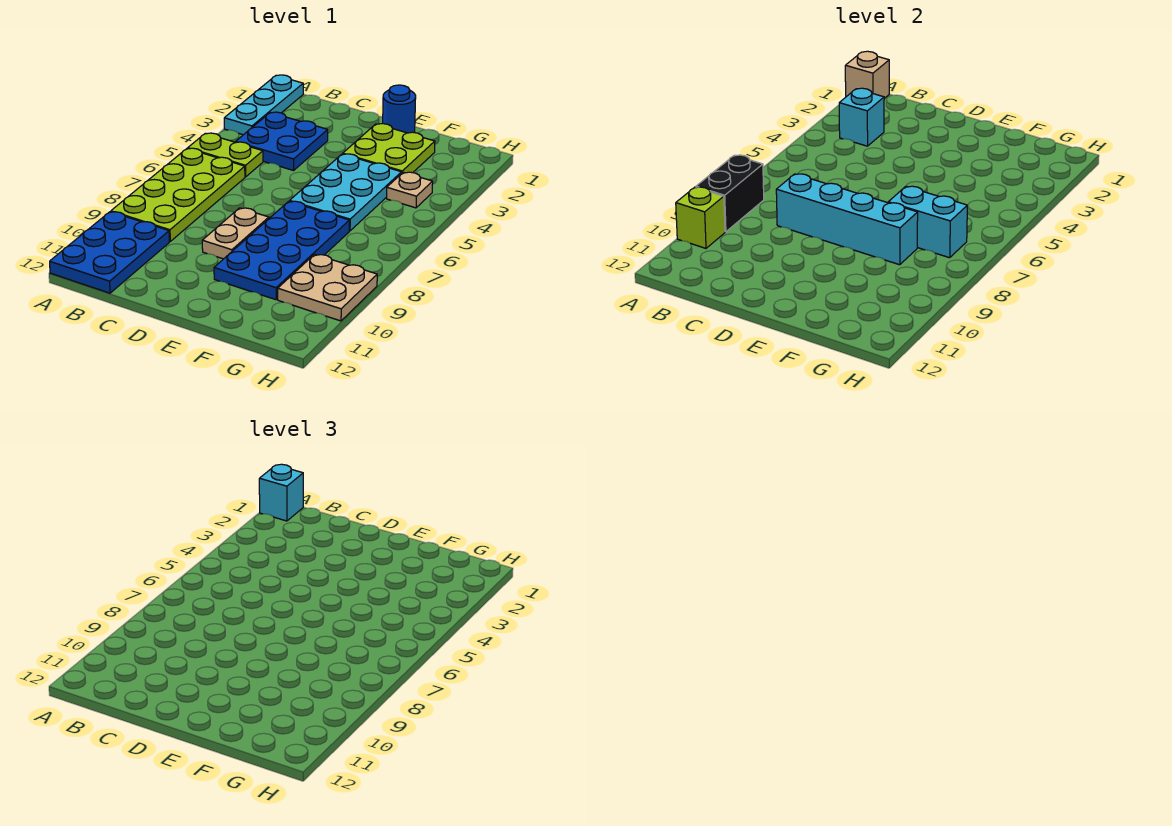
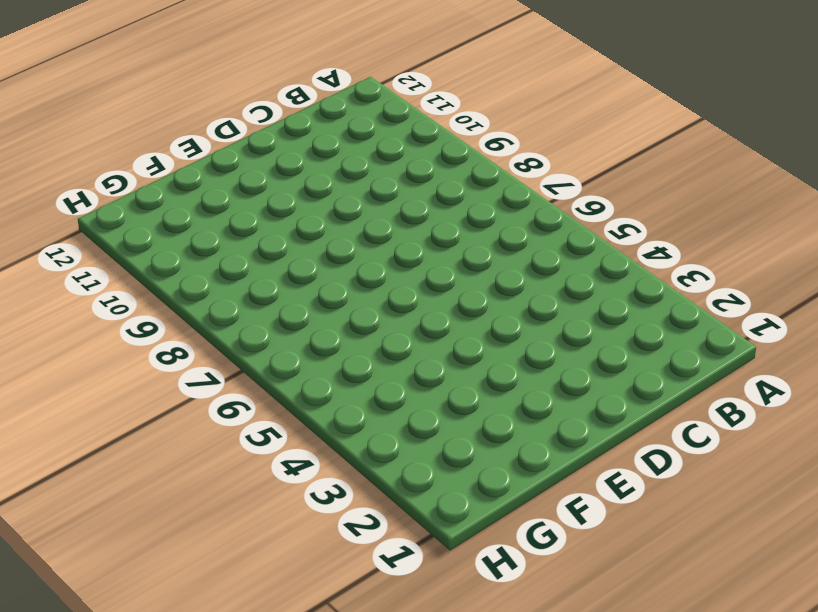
none -> cyan plate A1:A3 level 1
none -> lime plate A5:B5 level 1
none -> lime plate A6:B9 level 1

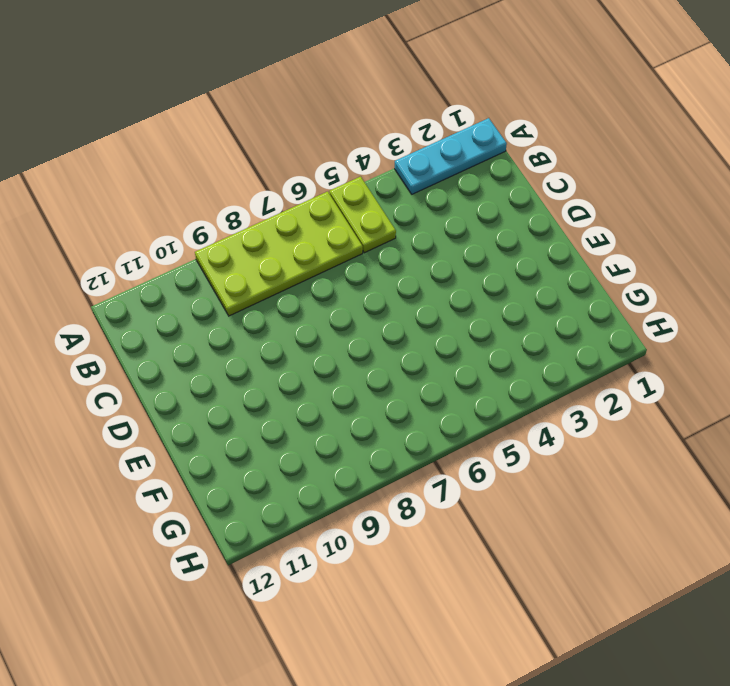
none -> blue plate A10:B12 level 1
none -> blue plate B3:C4 level 1
none -> tan plate D8:D9 level 1

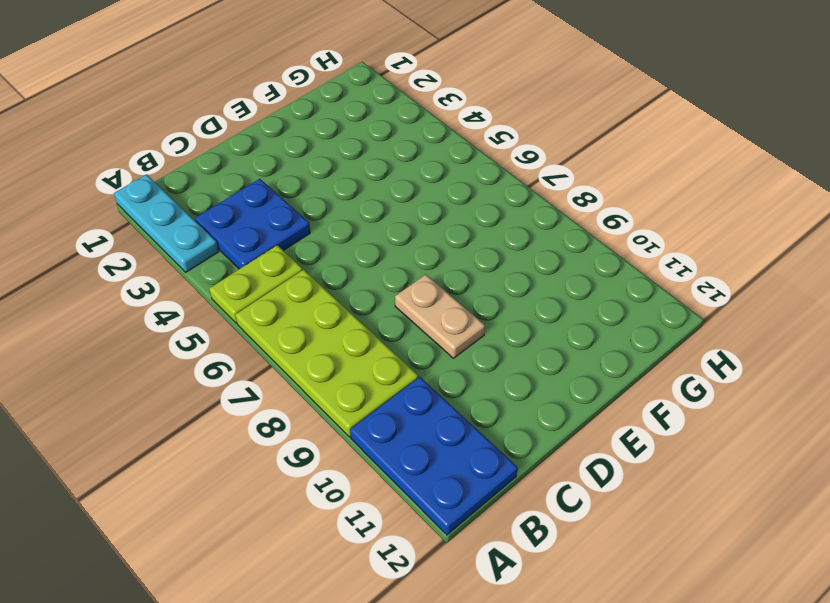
none -> blue round brick E1 level 1
none -> lime plate E2:F3 level 1
none -> cyan plate E4:F6 level 1

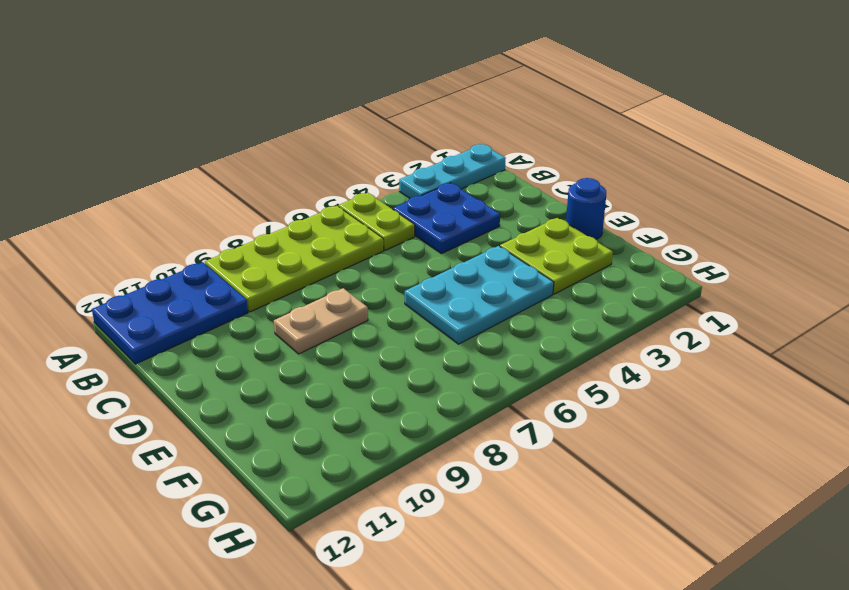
none -> blue plate E7:F10 level 1
none -> tan plate G4 level 1
none -> tan plate G9:H10 level 1

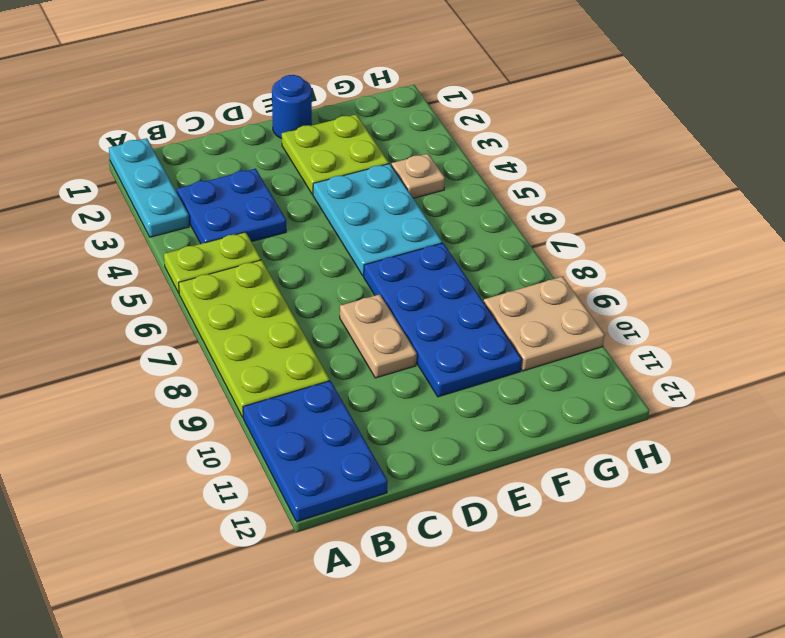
none -> tan brick A1 level 2
none -> black brick A8:A9 level 2
none -> lime brick A10 level 2

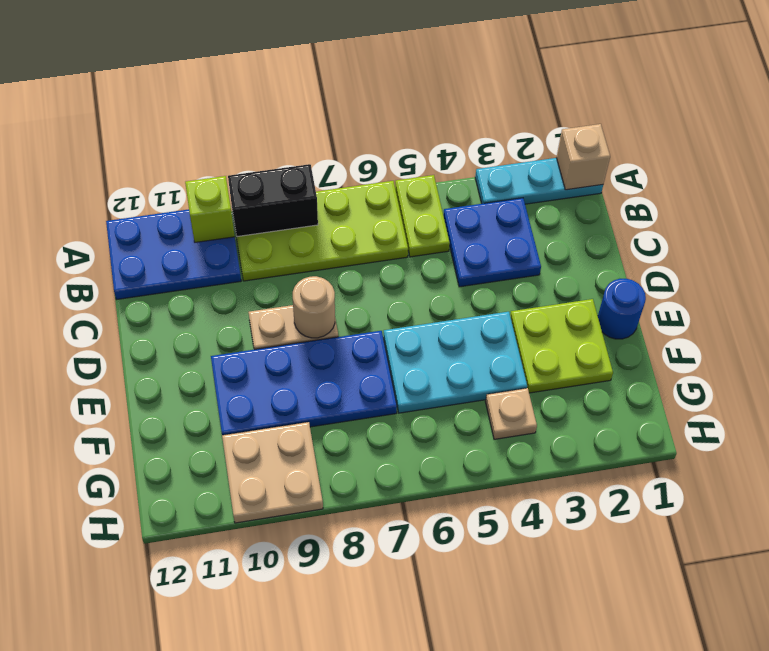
tan round brick D8 level 2 -> cyan brick C8:F8 level 2
none -> cyan brick B3 level 2
none -> cyan brick F7:G7 level 2
none -> cyan brick A1 level 3

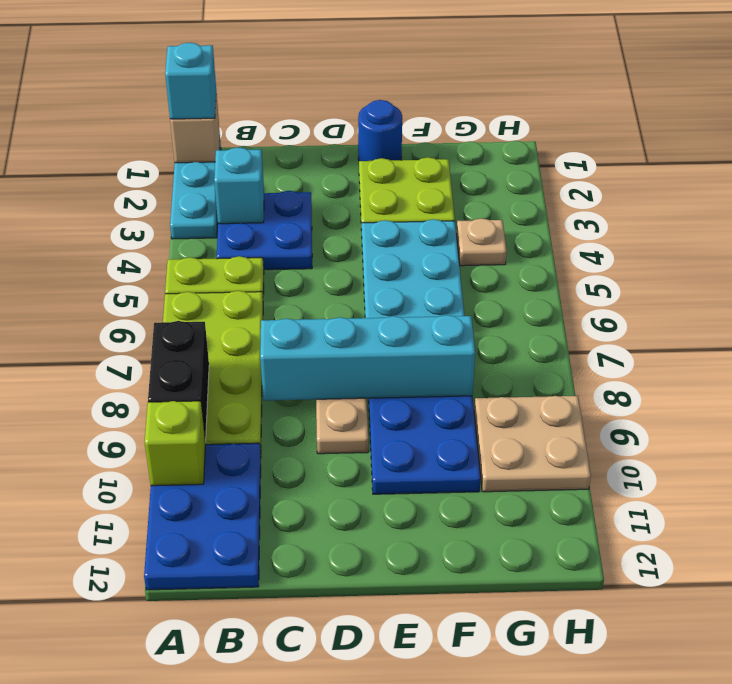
none -> cyan brick F7:G7 level 2

